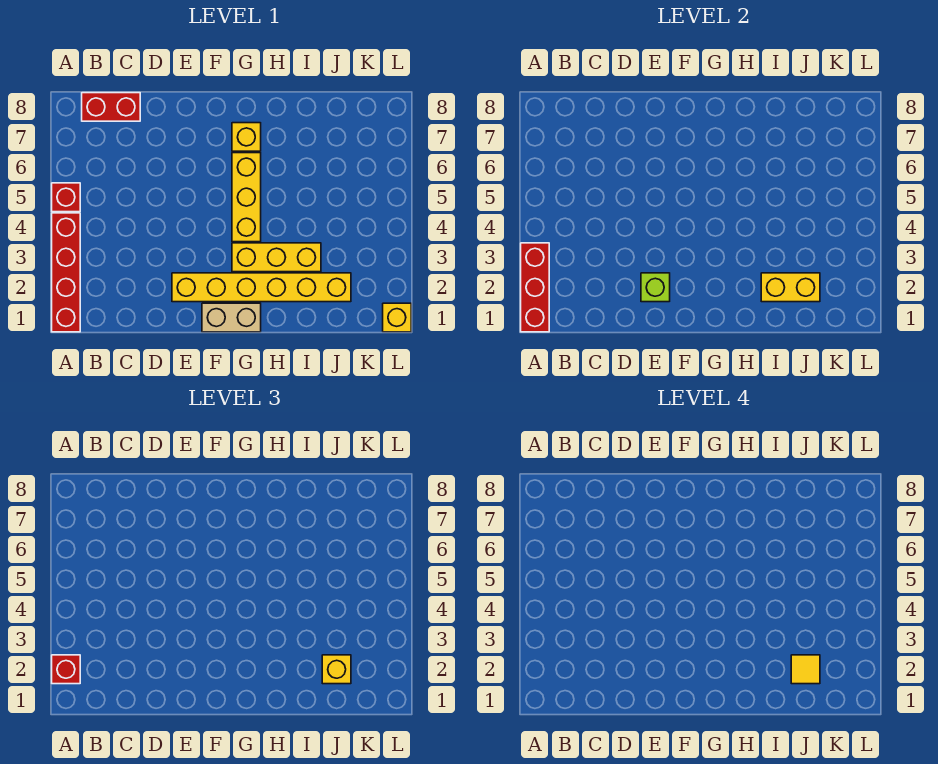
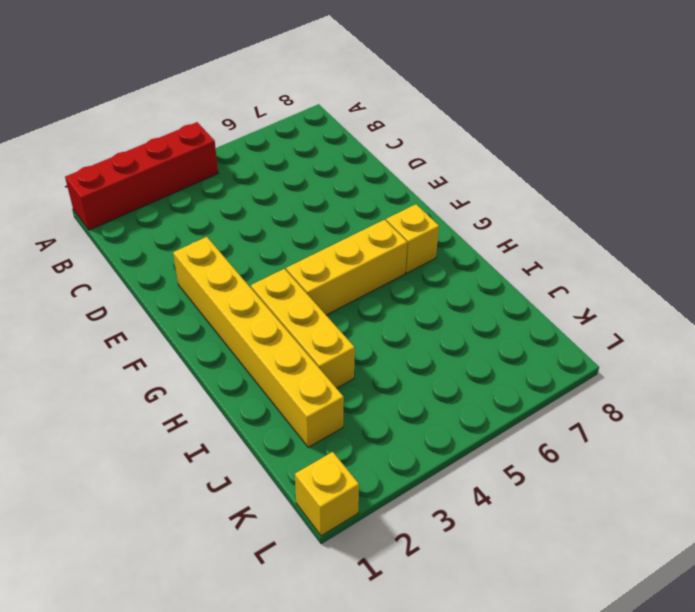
none -> red brick A5 level 1
none -> red brick B8:C8 level 1
none -> tan brick F1:G1 level 1

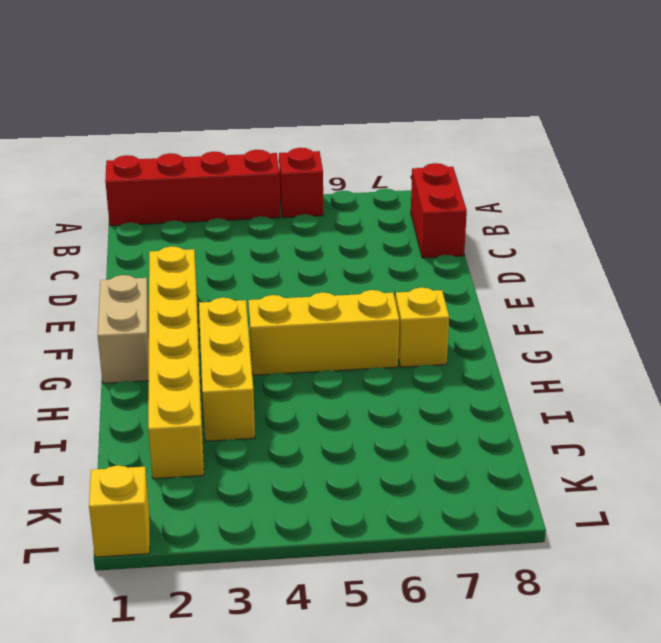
none -> red brick A1:A3 level 2
none -> lime brick E2 level 2
none -> yellow brick I2:J2 level 2

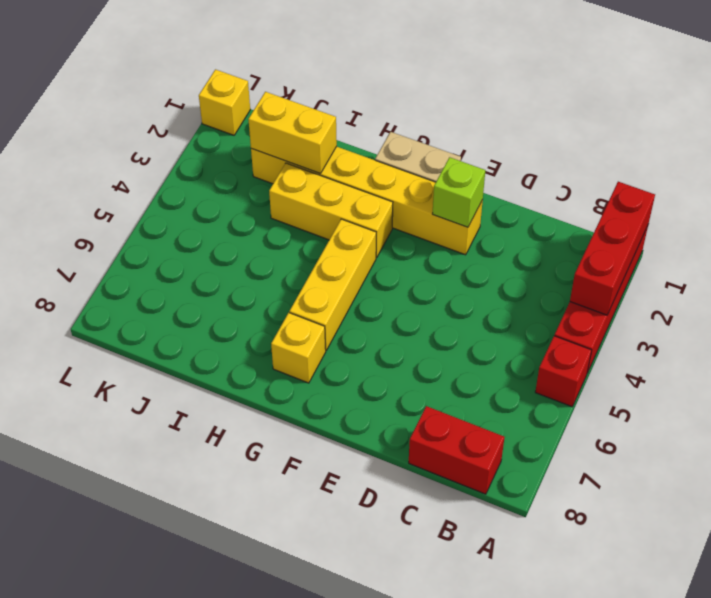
none -> red brick A2 level 3
none -> yellow brick J2 level 3
none -> yellow tile J2 level 4

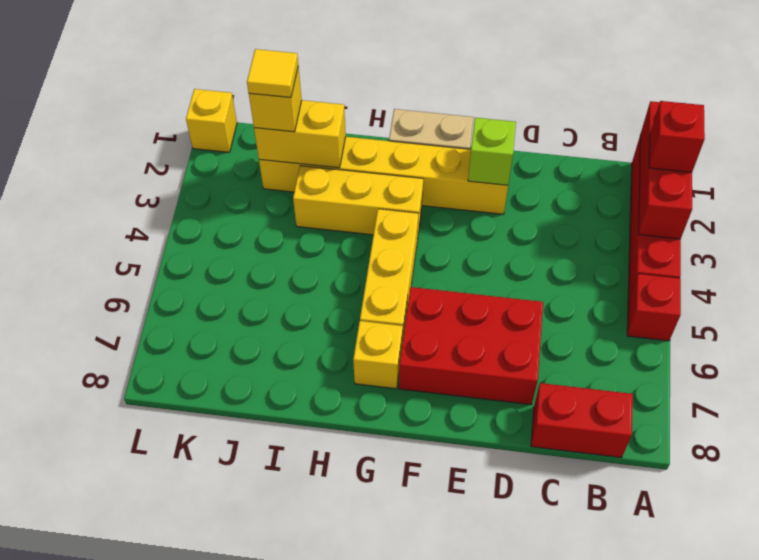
red brick D6:F7 level 1 -> none

